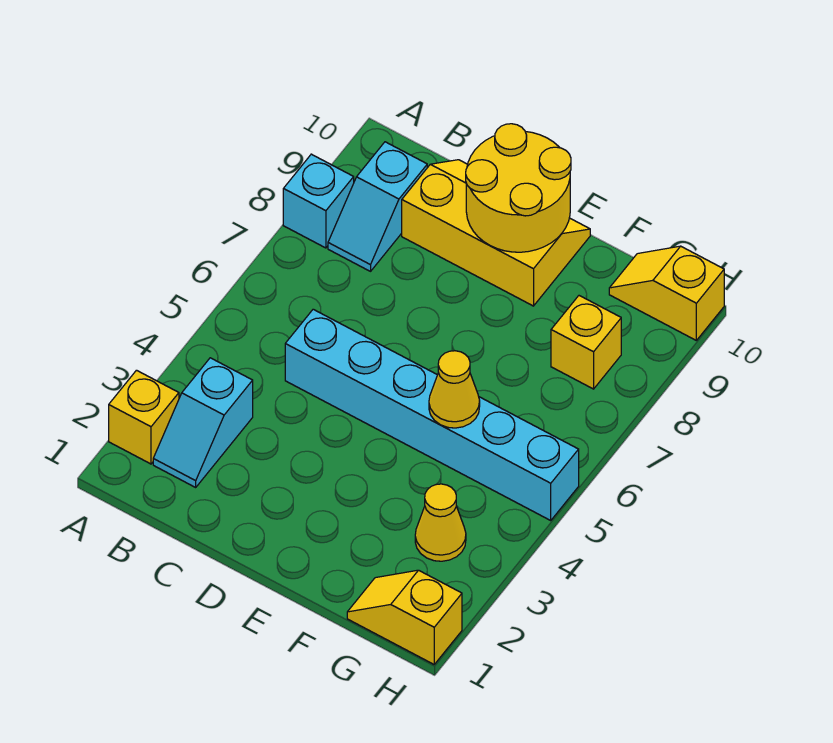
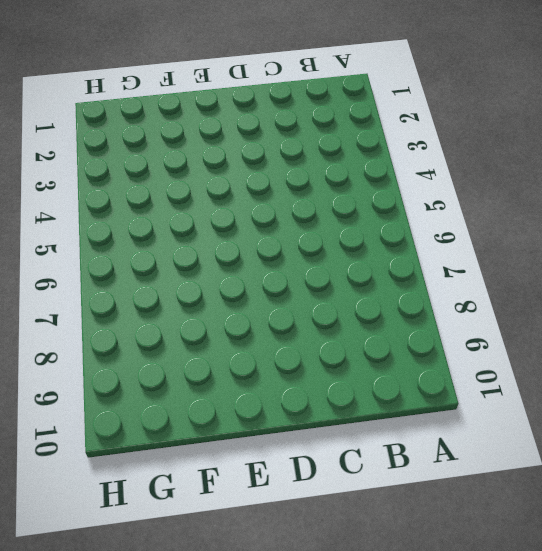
none -> yellow brick A2 level 1
none -> cyan brick A8 level 1
none -> cyan slope B2:B3 level 1 top 3

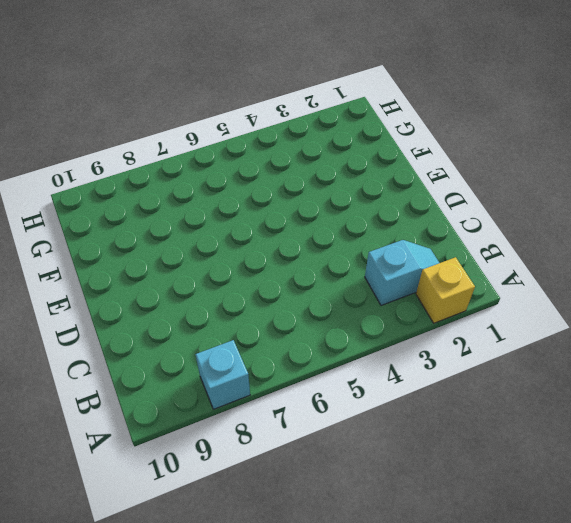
none -> cyan slope B8:B9 level 1 top 9
none -> cyan brick C5:H5 level 1
none -> yellow slope C9:E10 level 1 top 9

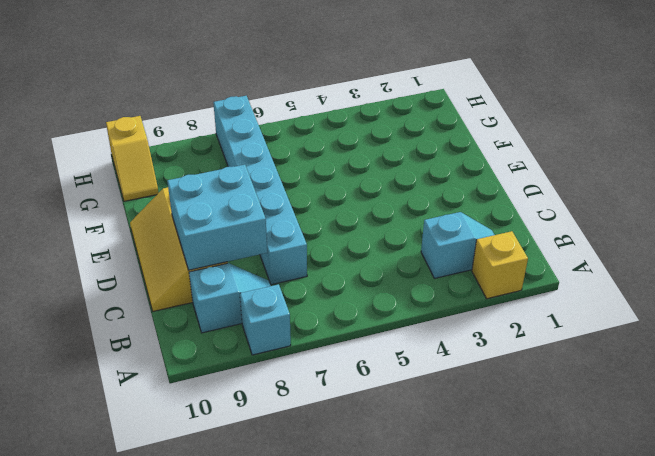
cyan brick C7:H7 level 1 -> cyan brick C5:H5 level 1
cyan brick C8:D9 level 2 -> yellow round brick D9:E10 level 2
none -> yellow slope G1:H1 level 1 top H
none -> yellow cone G3 level 1
none -> yellow brick G8 level 1

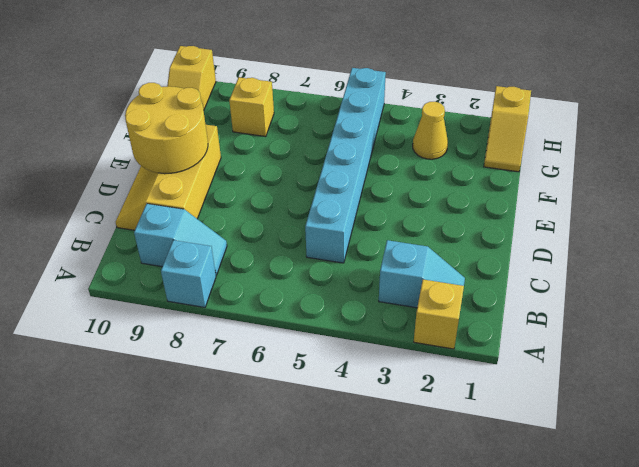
none -> yellow cone F5 level 2

